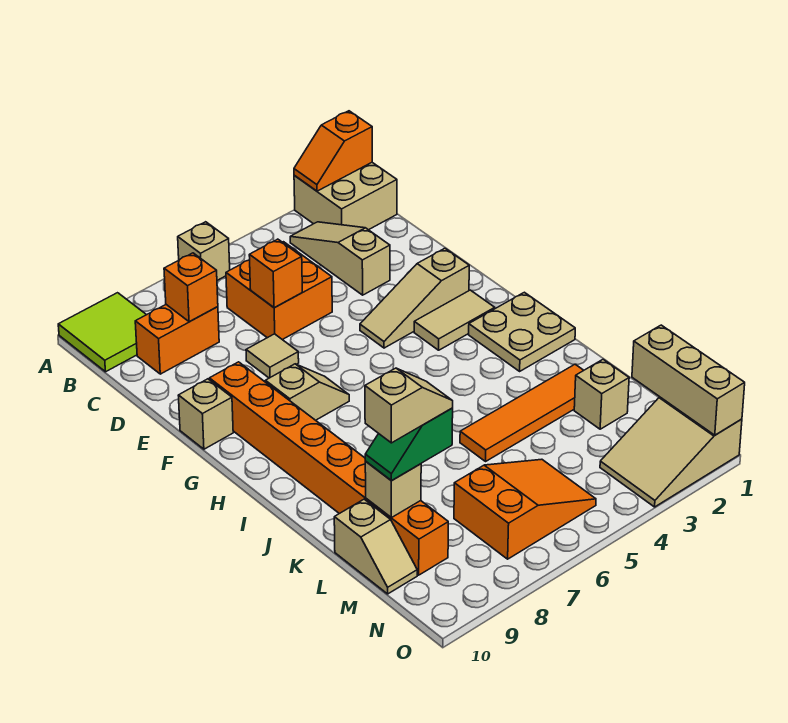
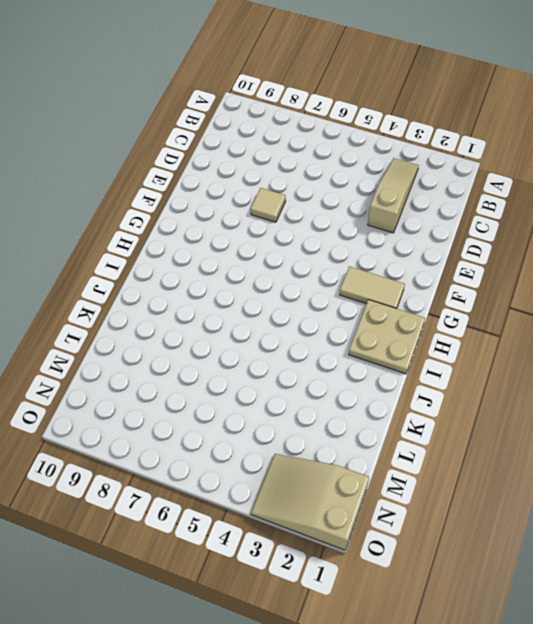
none -> tan brick A1:B2 level 1
none -> tan brick A6 level 1
none -> lime tile A9:B10 level 1

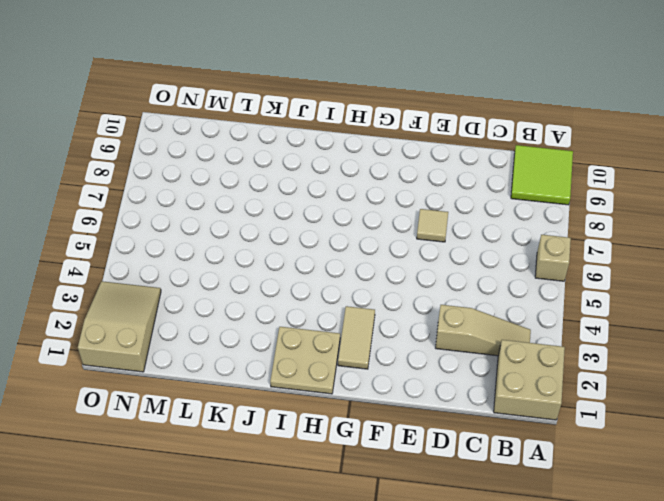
none -> orange brick C5:D6 level 1
none -> orange brick C8:C9 level 1
none -> tan slope F2:F4 level 1 top 2

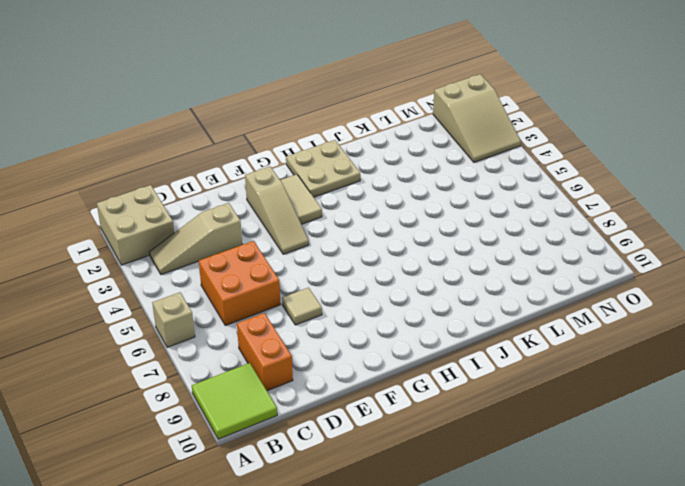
none -> orange brick F9:M9 level 1
none -> tan brick F10 level 1
none -> tan slope G7:G8 level 1 top 8

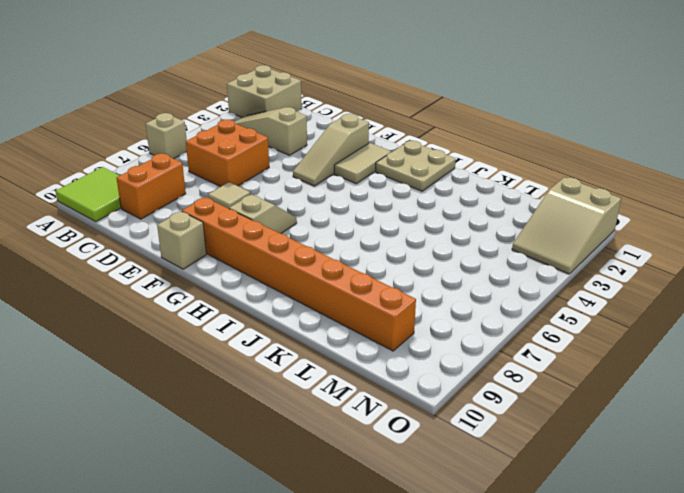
none -> orange tile K2:K5 level 1
none -> tan brick L2 level 1
none -> tan slope L10:M10 level 1 top L

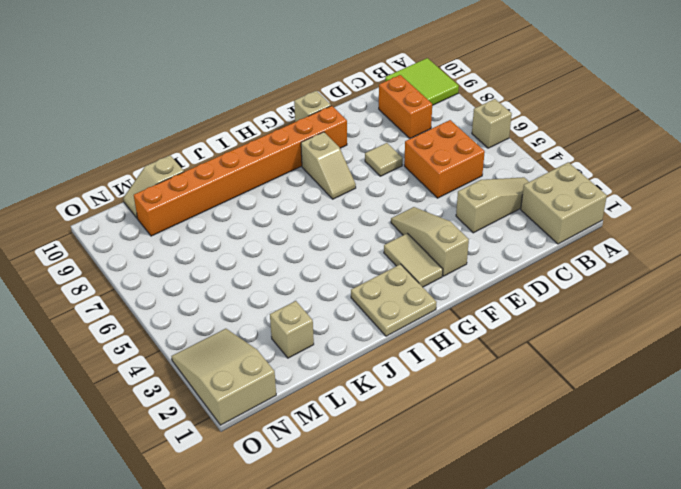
none -> orange tile K2:K5 level 1
none -> orange slope M5:N7 level 1 top 7
none -> orange slope A1:A2 level 2 top 1

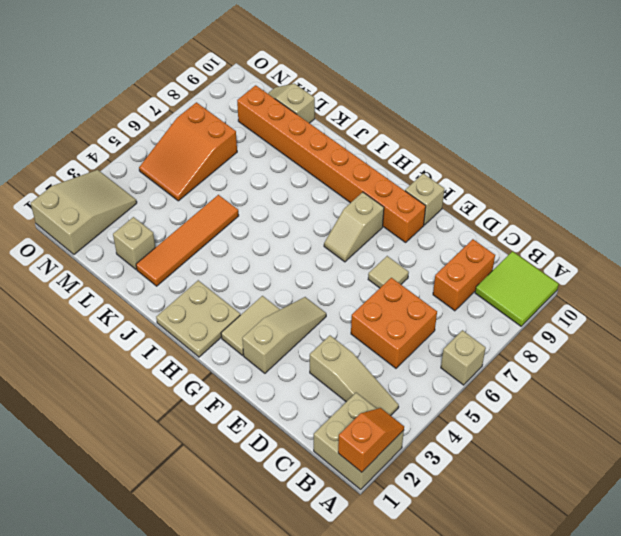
none -> orange brick C8 level 2
none -> orange brick D6 level 2
none -> tan brick L9 level 2

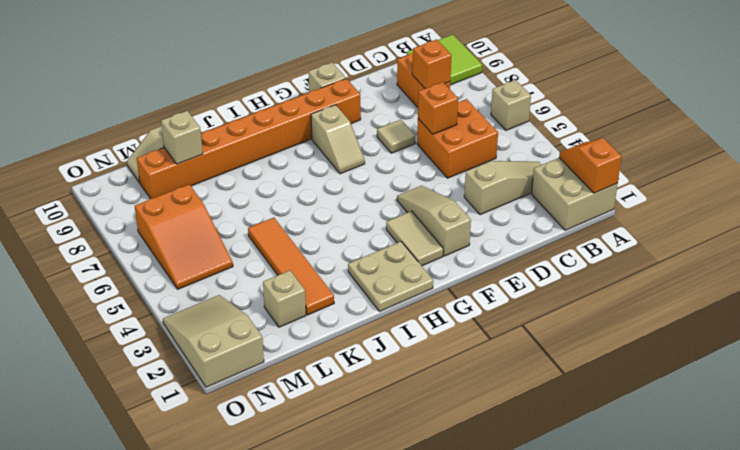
none -> tan brick M1:O1 level 2
none -> green slope L8:L9 level 3 top 8
none -> tan slope L8:L9 level 4 top 9

